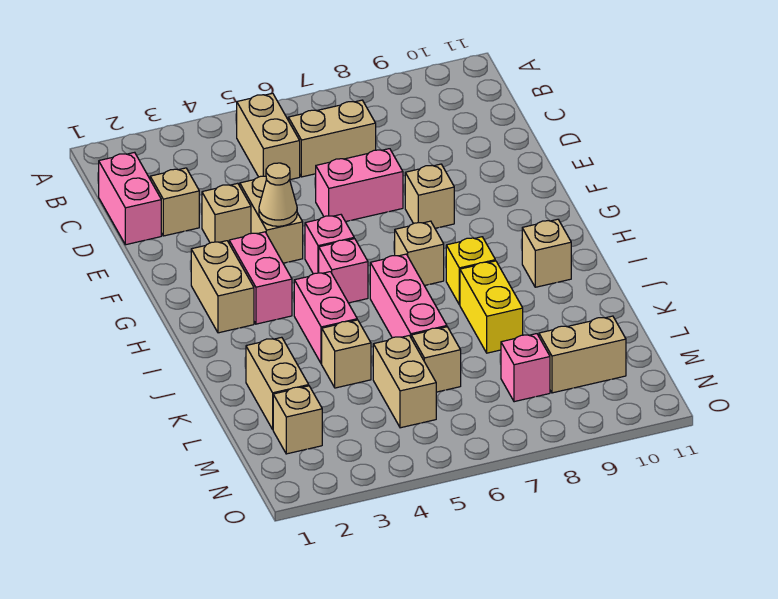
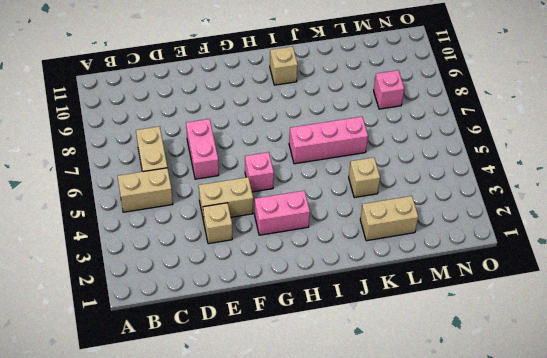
none -> pink brick C1:D1 level 1
none -> tan brick D2 level 1
none -> tan brick F8 level 1

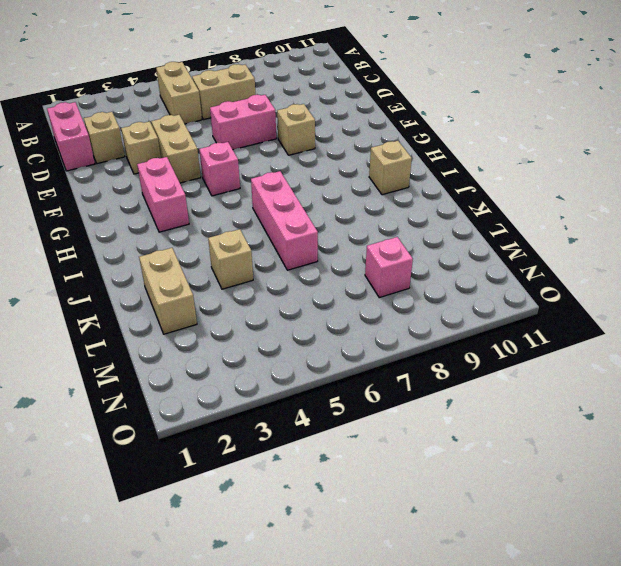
none -> tan brick G2:H2 level 1
none -> pink brick H5 level 1
none -> tan brick H7 level 1

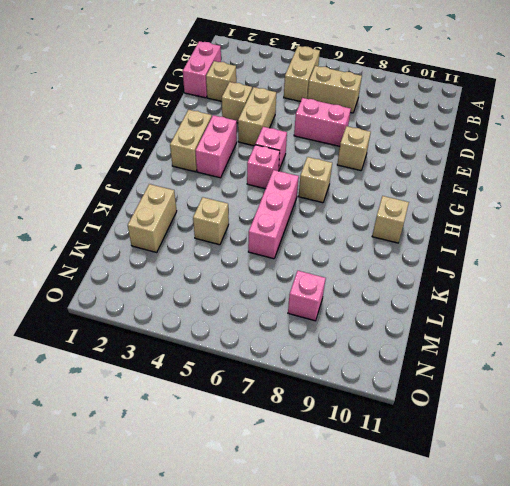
none -> pink brick I4:J4 level 1
none -> yellow brick I8 level 1
none -> yellow brick J8:K8 level 1

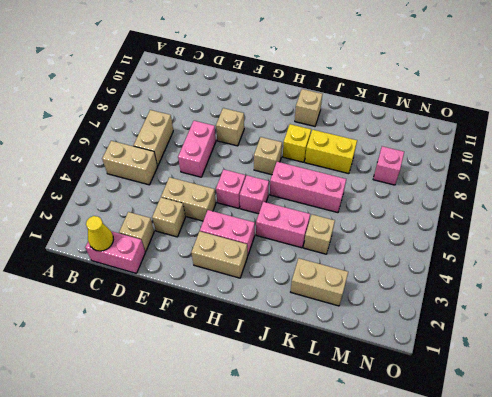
yellow cone C1 level 2 -> none
none -> tan brick L5:M5 level 1
none -> tan brick L6 level 1
none -> tan brick M2 level 1

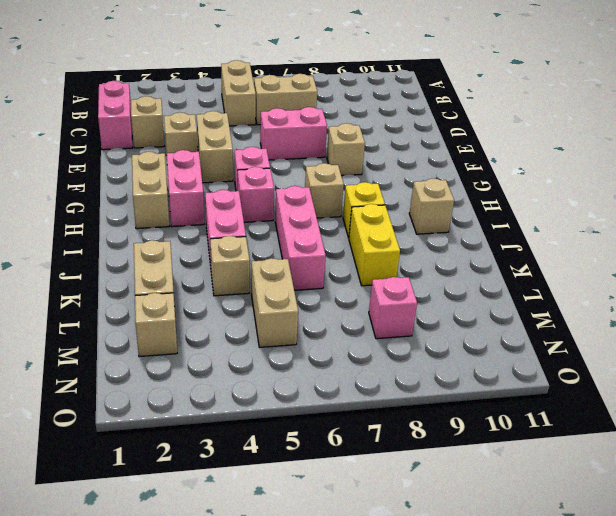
none -> tan brick L6 level 1
none -> tan brick M9:M10 level 1
none -> tan cone F4 level 2

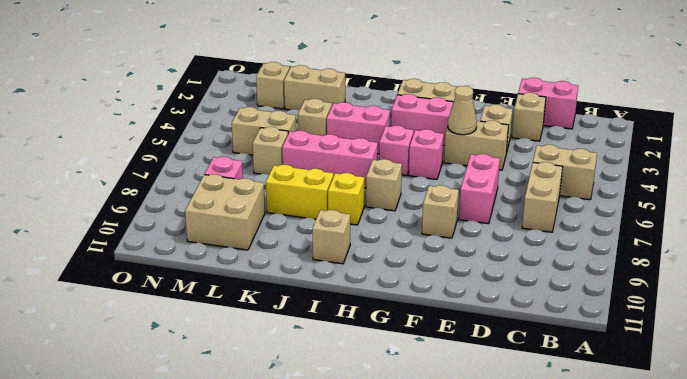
tan brick L9:M10 level 1 -> tan brick M9:M10 level 1

